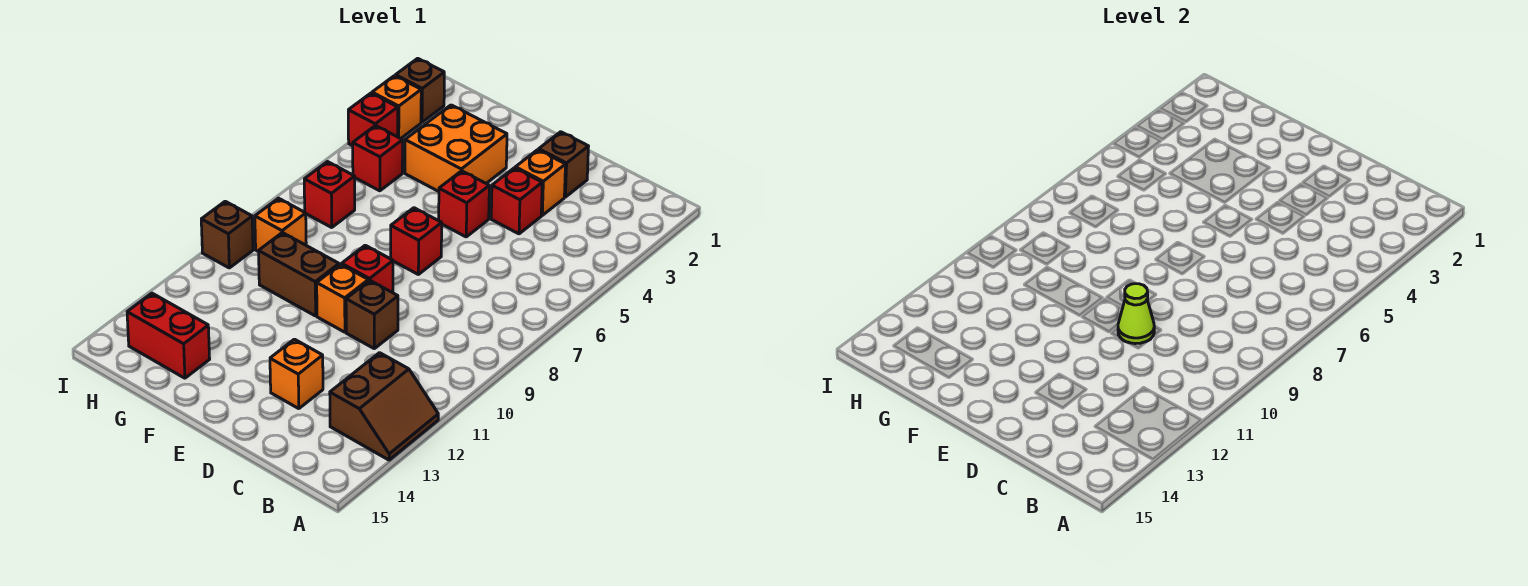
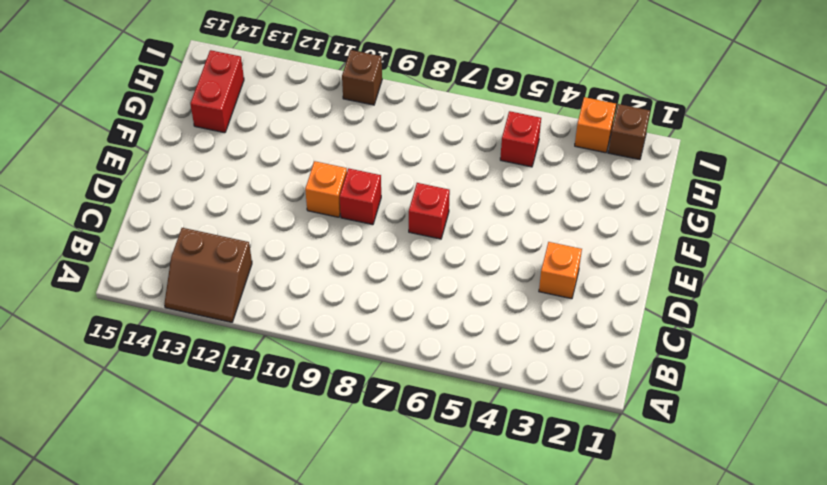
none -> brown brick D2 level 1
none -> red brick D4 level 1
none -> brown brick D10 level 1

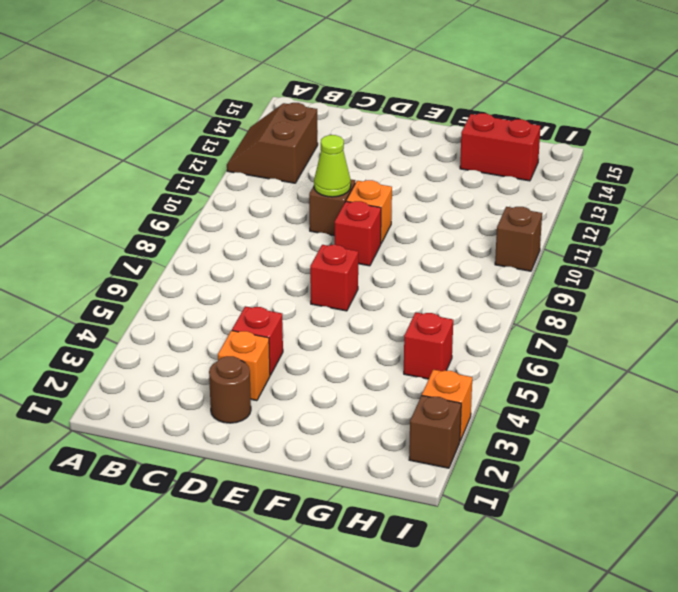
brown round brick D2 level 1 -> brown brick D2 level 1
none -> orange brick D13 level 1
none -> red brick E5 level 1
none -> orange brick F3:G4 level 1

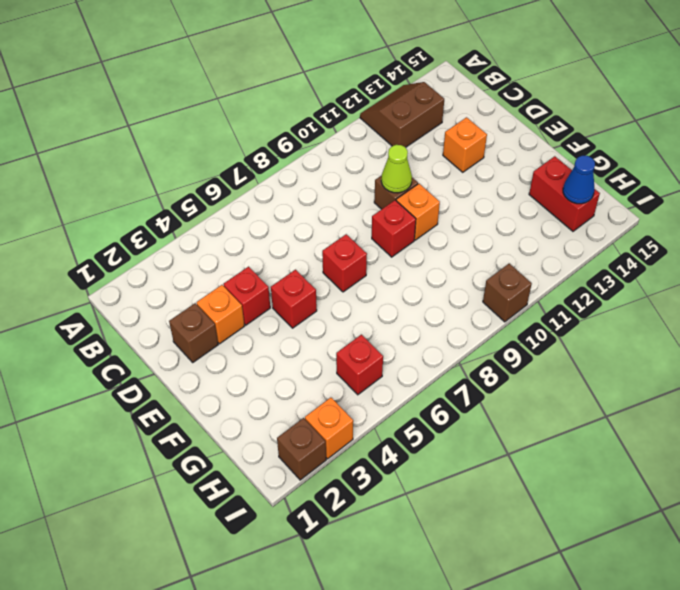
blue cone H14 level 2 -> none
none -> orange brick F3:G4 level 1
none -> brown brick F10:G10 level 1
none -> red brick H7 level 1

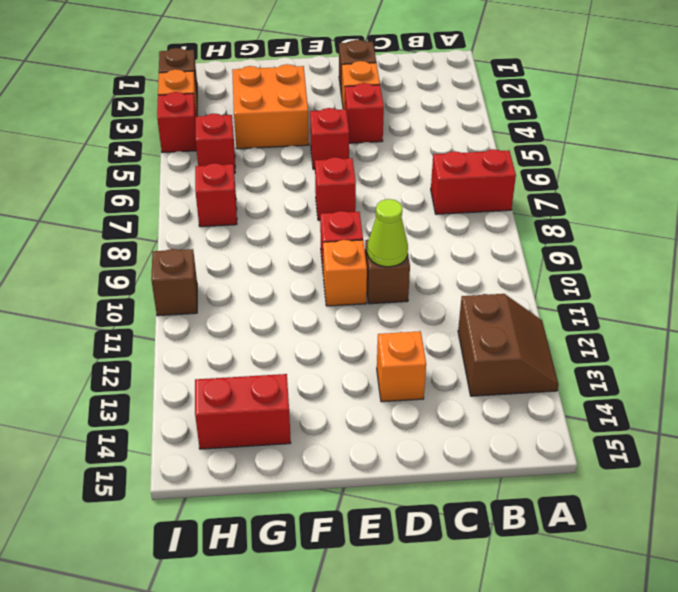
red brick A7:B7 level 1 -> none
none -> brown brick F10:G10 level 1
none -> orange brick H9 level 1

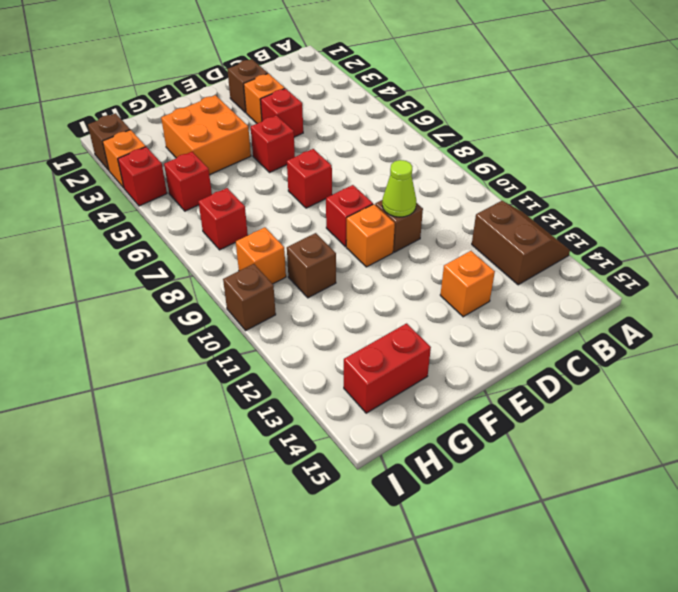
brown brick G10 level 1 -> brown brick F10:G10 level 1

